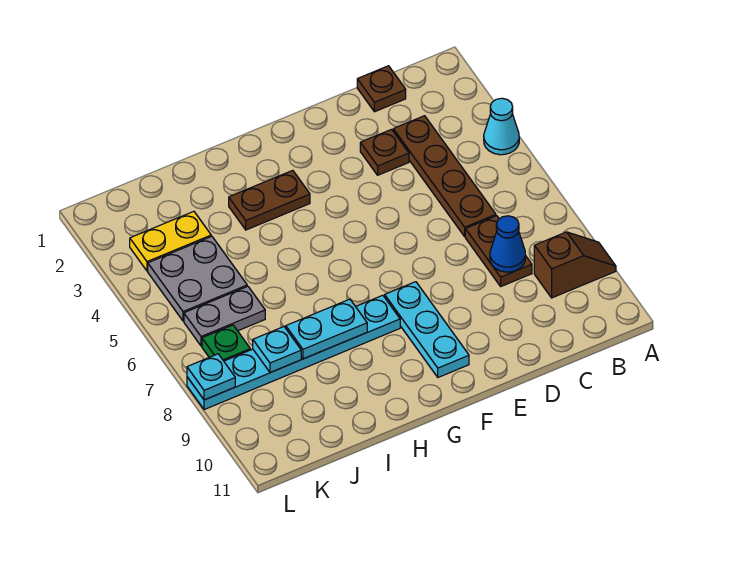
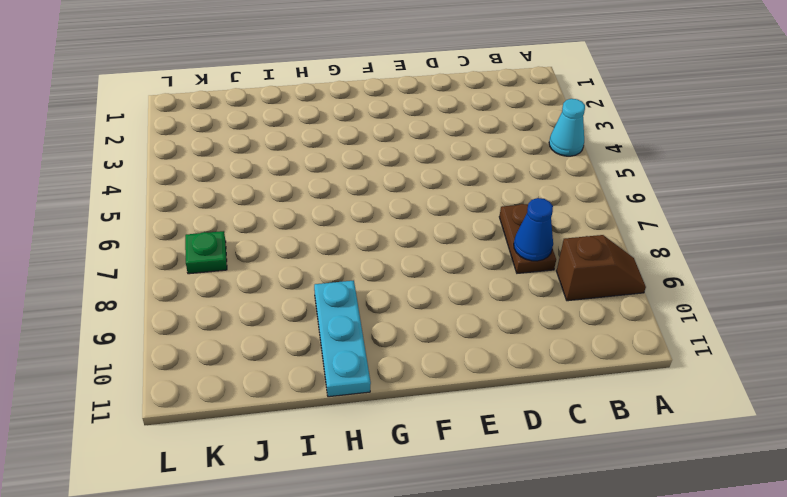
cyan plate H9:H11 level 1 -> cyan plate F8:F10 level 1
none -> brown plate C1 level 1
none -> brown plate C3:C6 level 1
none -> brown plate D3 level 1

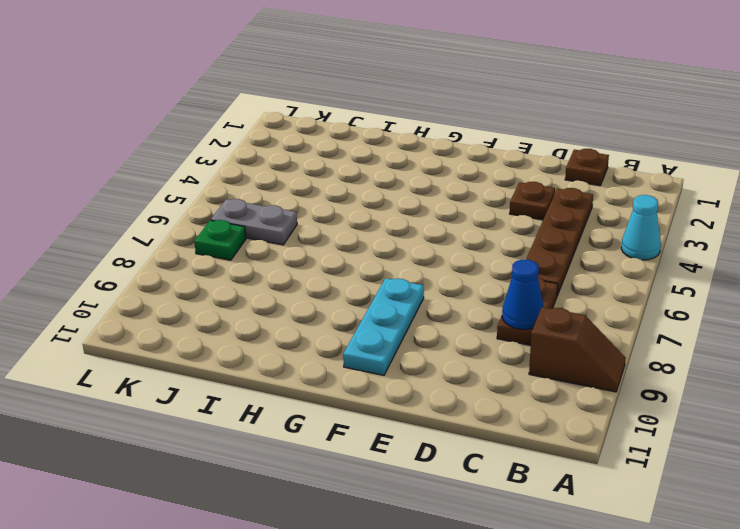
none -> brown plate G3:H3 level 1
none -> cyan plate G8:L8 level 1
none -> yellow plate J3:K3 level 1

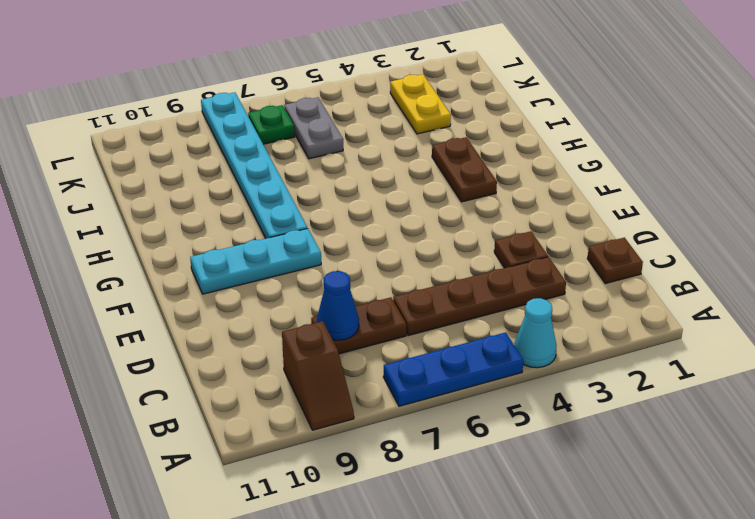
blue plate A5:A7 level 1 -> none
none -> grey plate J4:K5 level 1
none -> cyan plate H8:I8 level 2
none -> cyan plate J8 level 2

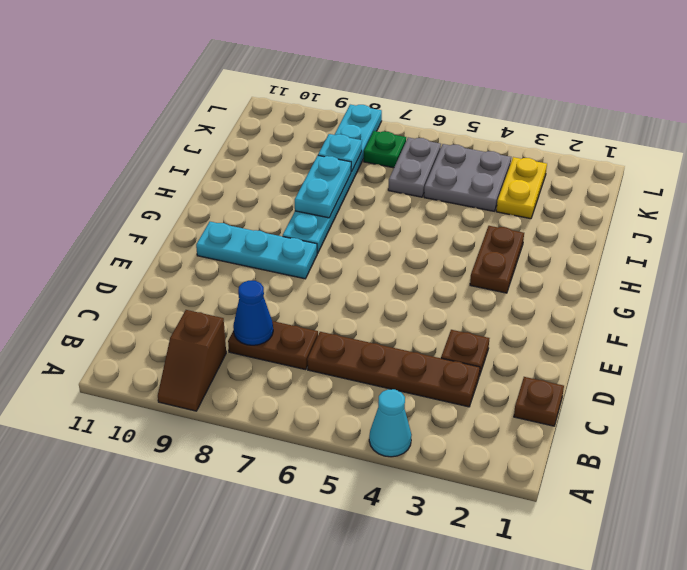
none -> cyan plate L8 level 2

